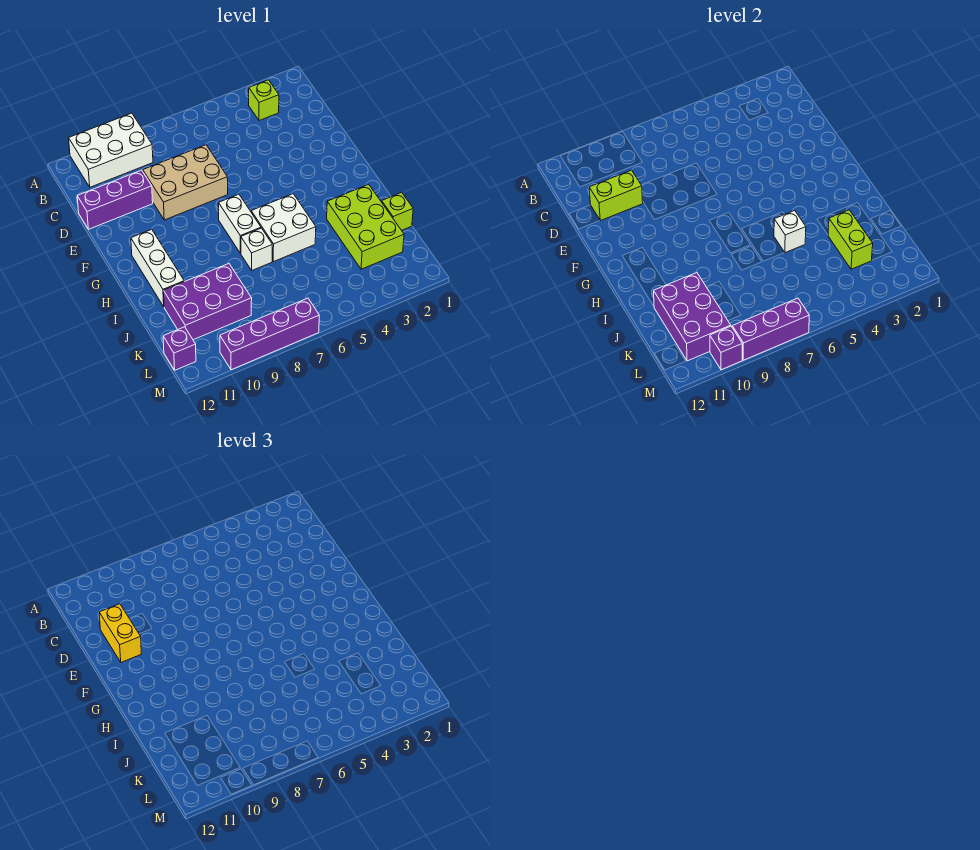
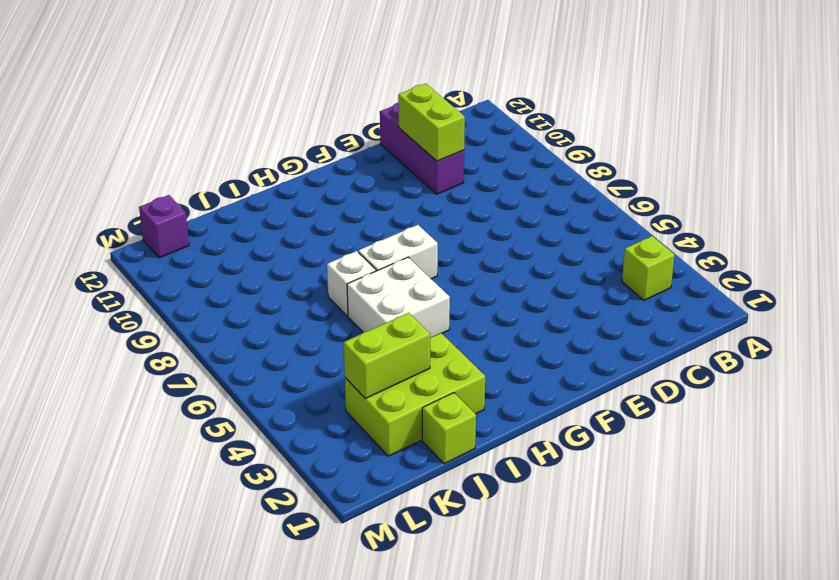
none -> white brick A9:B11 level 1
none -> tan brick D7:E9 level 1
none -> white brick G11:I11 level 1

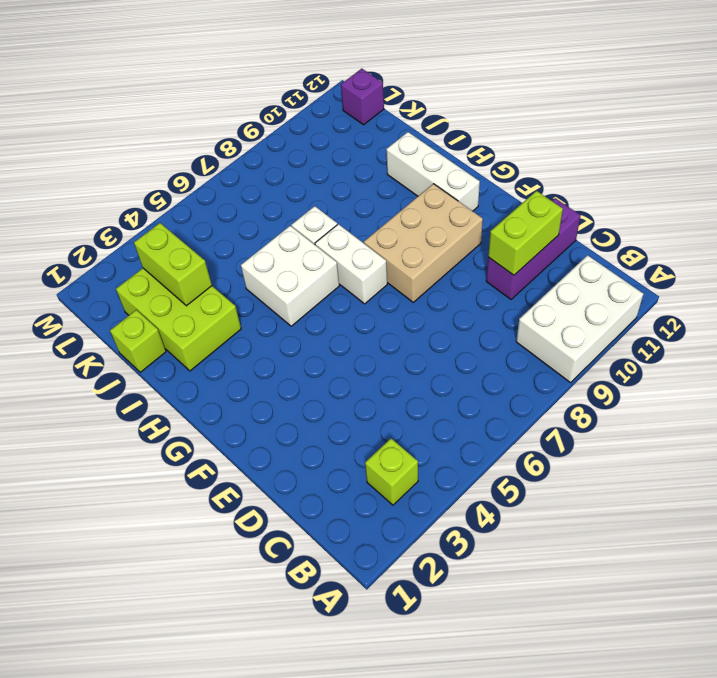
tan brick F8:G10 level 1 -> tan brick D7:E9 level 1
none -> purple brick J9:K11 level 1
none -> purple brick M7:M10 level 1
none -> white brick I5 level 2

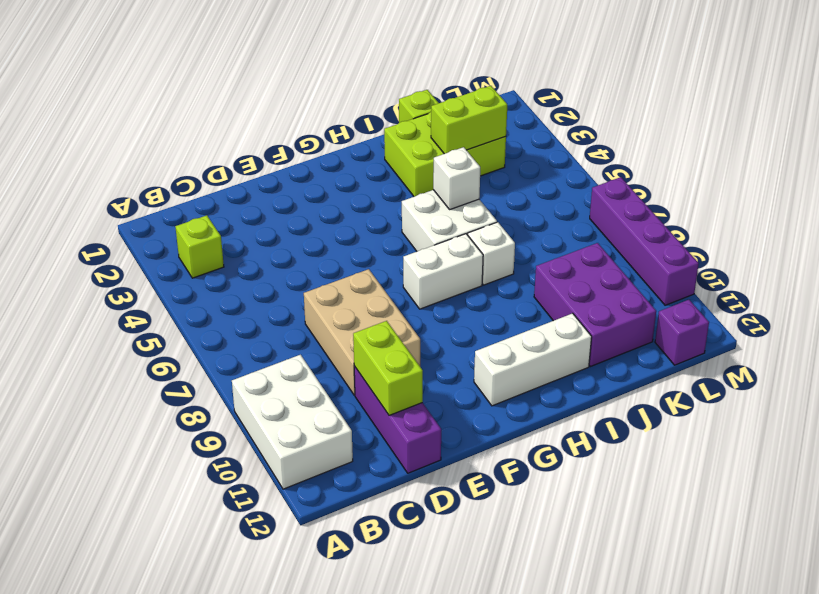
none -> purple brick J10:L11 level 2
none -> purple brick M7:M9 level 2
none -> purple brick M10 level 2

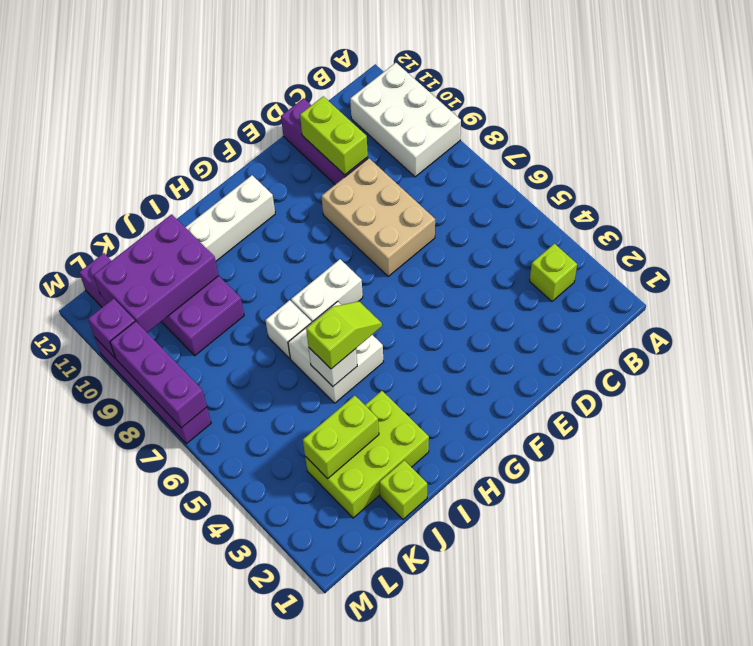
lime slope H5:I5 level 3 top I -> none
none -> yellow brick D11:E11 level 3

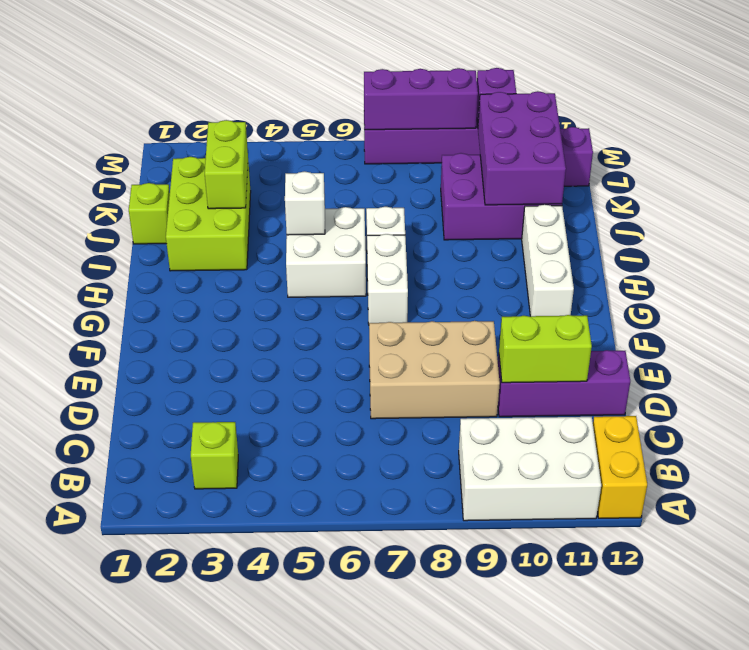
yellow brick A12:B12 level 1 -> yellow brick D11:E11 level 3

